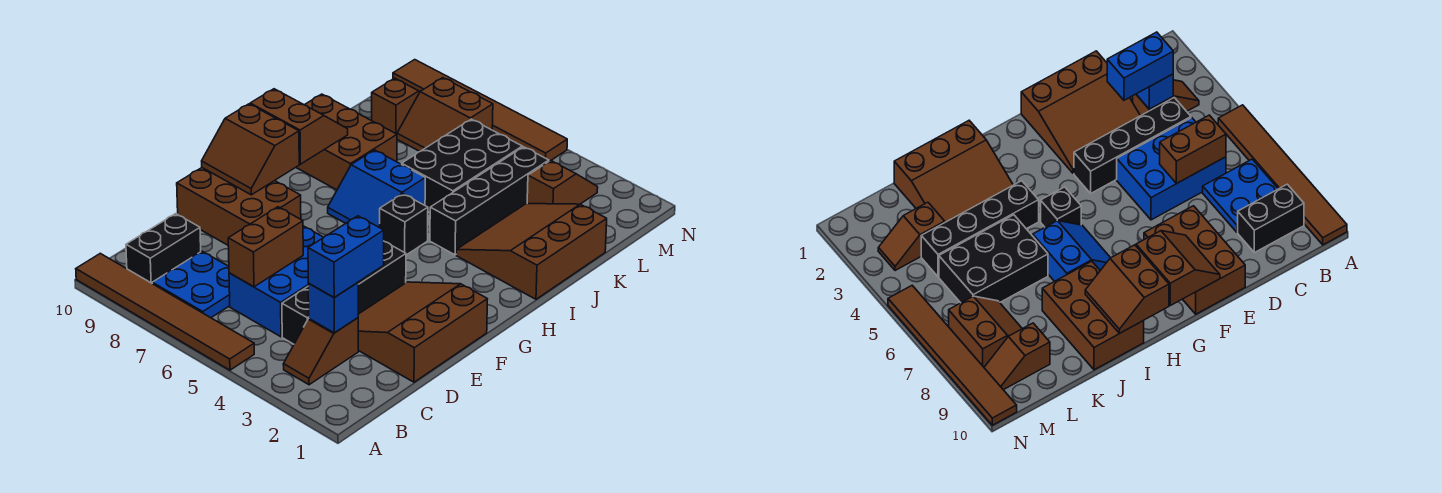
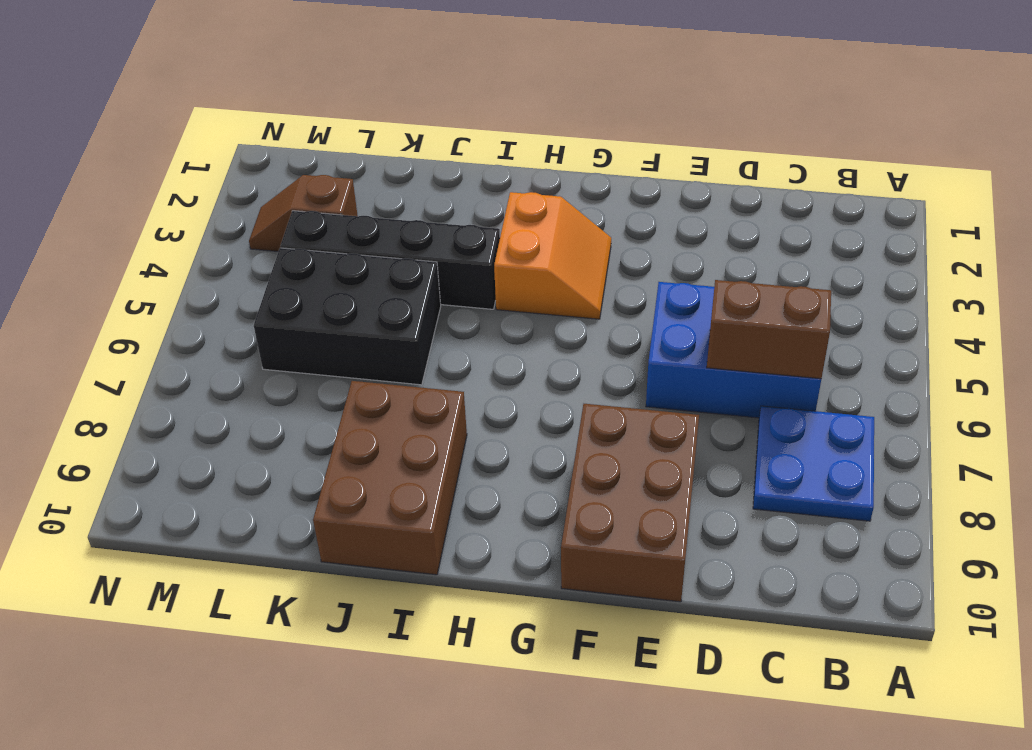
orange slope G3:H4 level 1 top H -> none
none -> brown tile A5:A10 level 1
none -> brown slope B3:C3 level 1 top C
none -> black brick B9:C9 level 1

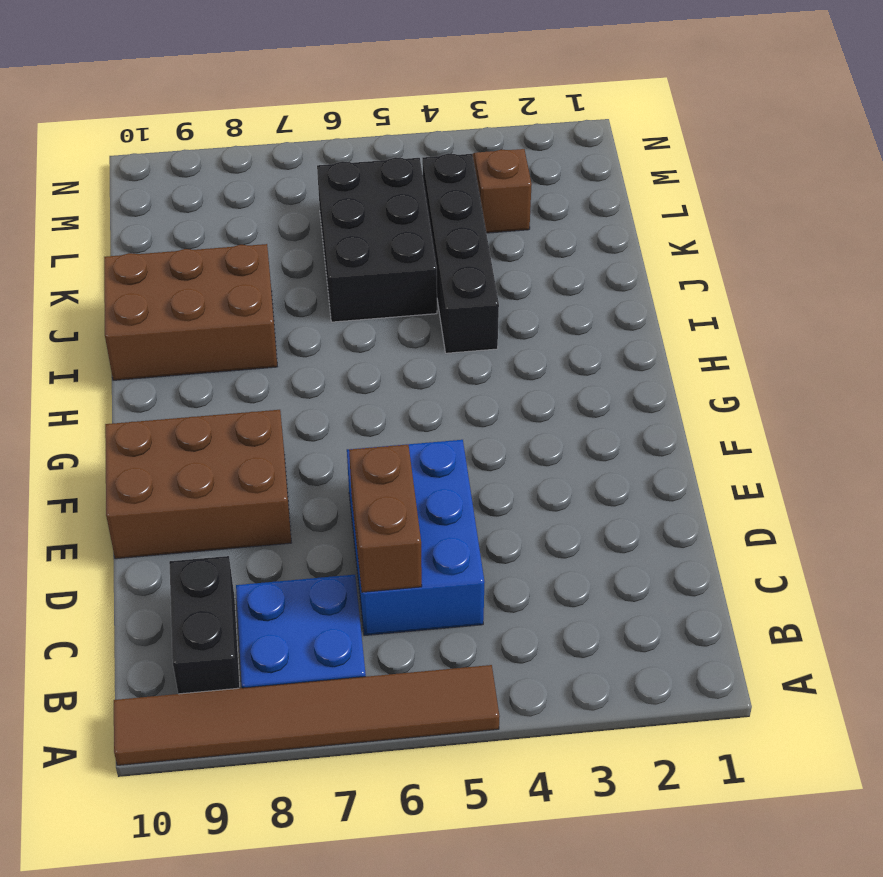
none -> brown slope B3:C3 level 1 top C
none -> black brick C4:F4 level 1
none -> brown slope D1:F3 level 1 top 1

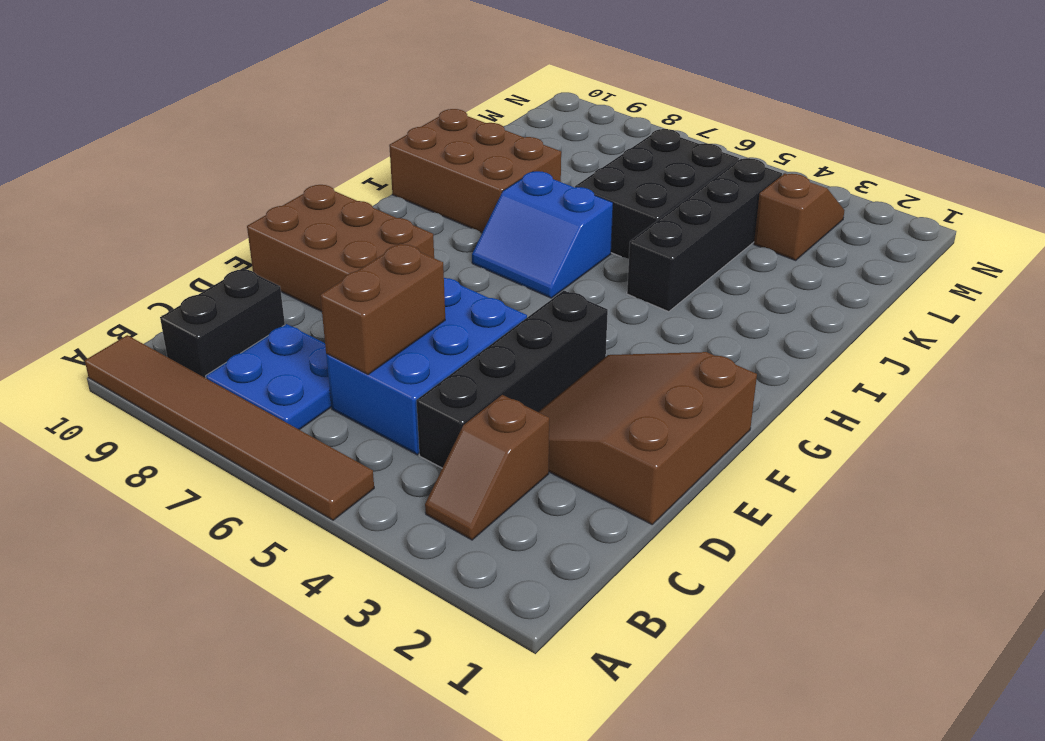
none -> black brick H5 level 1
none -> brown slope I1:K3 level 1 top 1
none -> brown slope L7:M8 level 1 top M

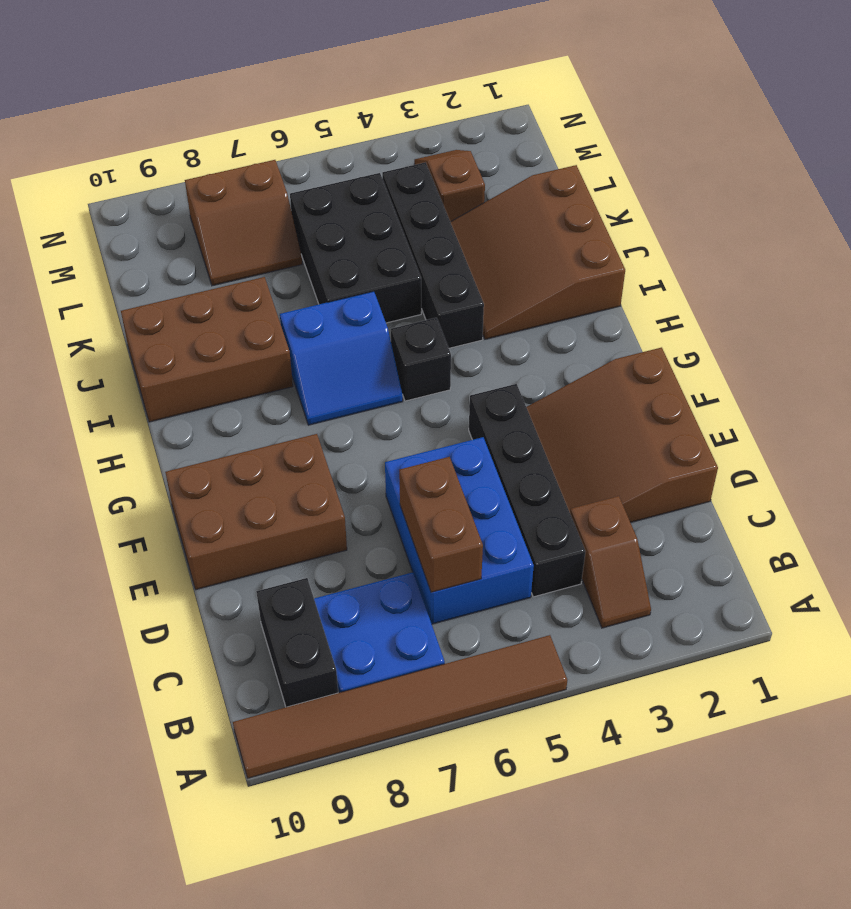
none -> brown slope L9:M9 level 1 top L
none -> brown tile N5:N10 level 1
none -> blue brick C3 level 2

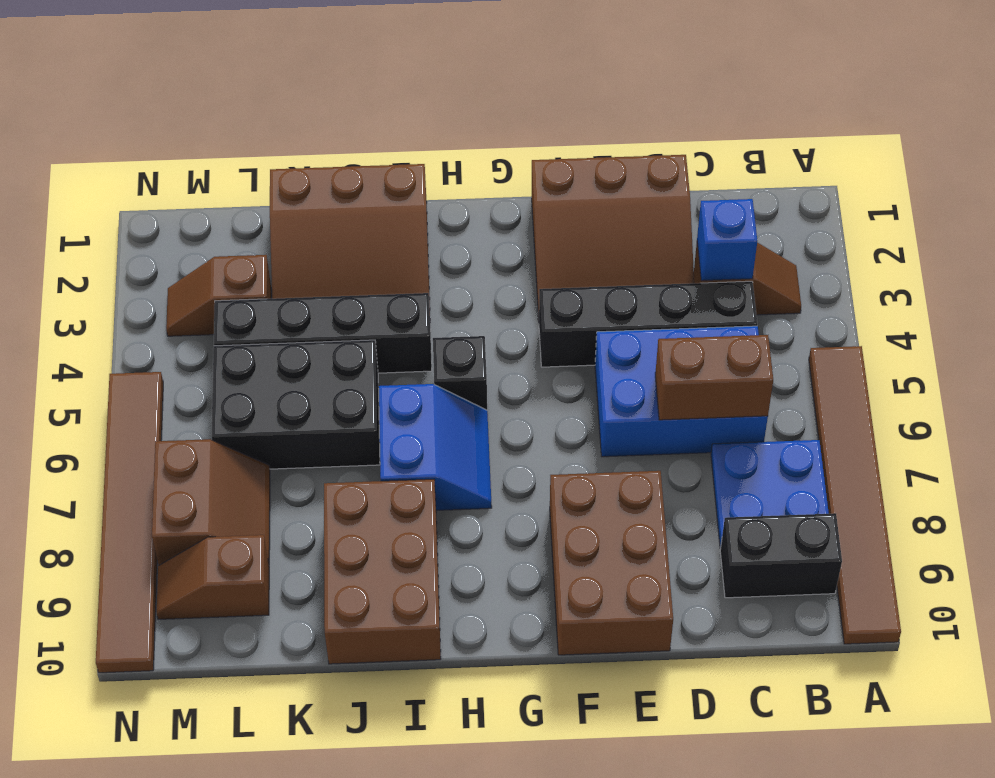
none -> brown slope F9:G10 level 2 top G
none -> brown slope H9:I10 level 2 top H
none -> blue brick C3:D3 level 3

